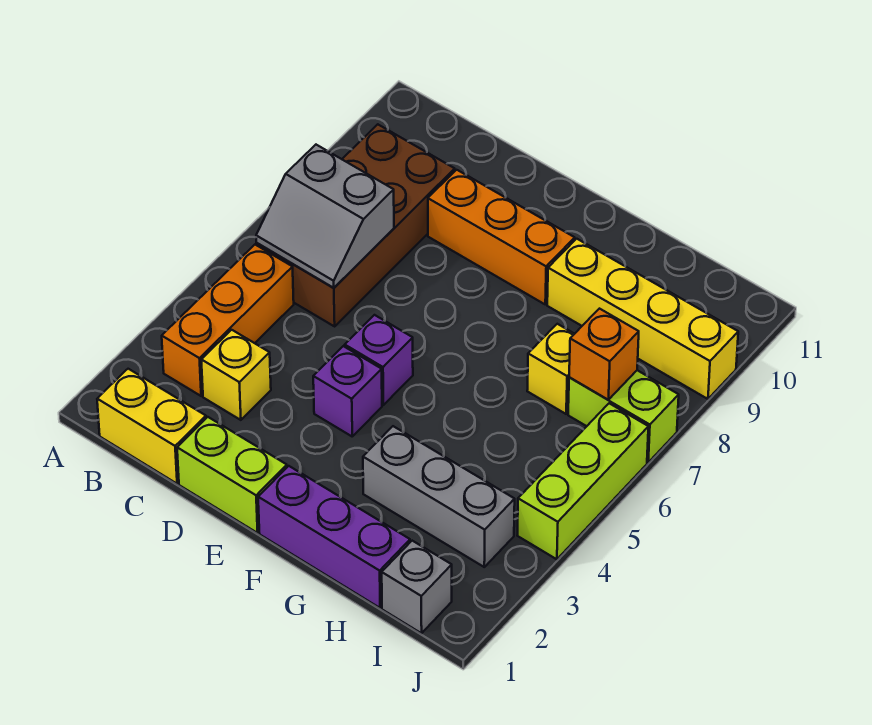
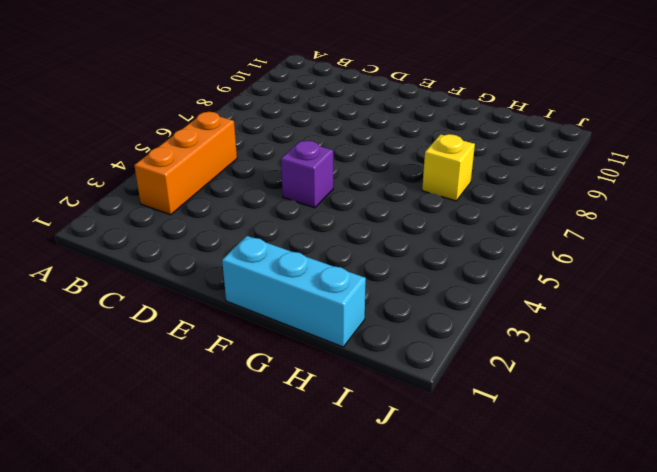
cyan brick F1:H1 level 1 -> purple brick F1:H1 level 1
none -> yellow brick B1:C1 level 1
none -> brown brick B6:C9 level 1
none -> yellow brick C3 level 1

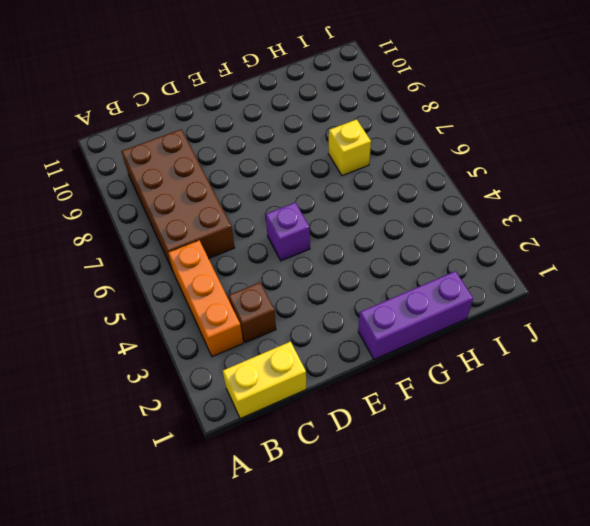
brown brick C3 level 1 -> yellow brick C3 level 1
none -> lime brick D1:E1 level 1
none -> orange brick D9:F9 level 1
none -> purple brick E4 level 1

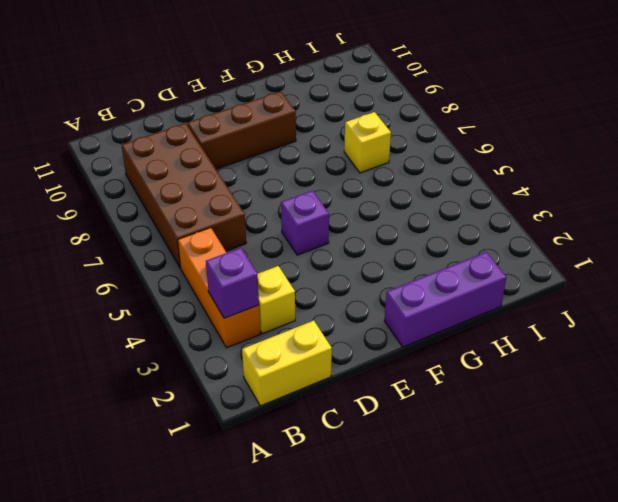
purple brick B3 level 2 -> purple brick E4 level 1
brown brick D9:F9 level 1 -> orange brick D9:F9 level 1
none -> lime brick D1:E1 level 1
none -> grey brick G3:I3 level 1
none -> yellow brick G9:J9 level 1

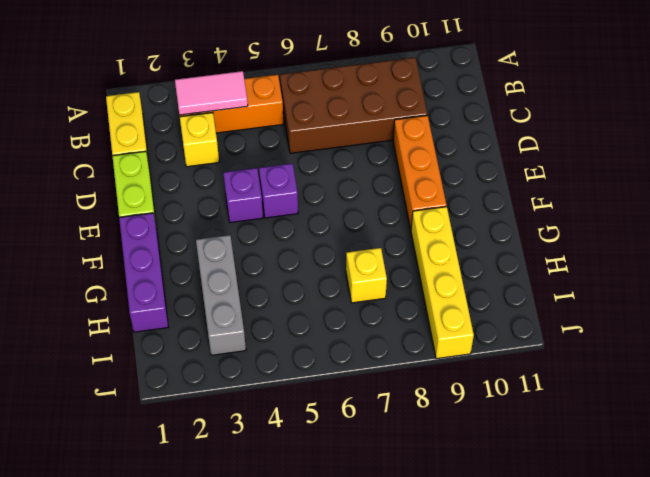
pink tile B3:B4 level 2 -> none
none -> grey brick I1 level 1
none -> lime brick I7:J7 level 1
none -> lime brick J4:J6 level 1

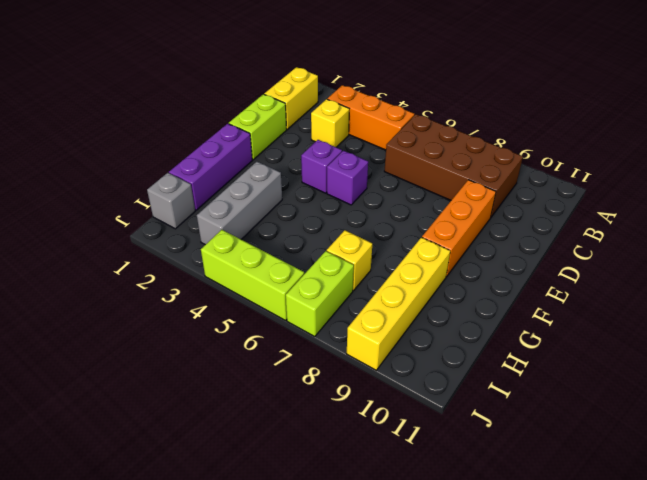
none -> grey slope B6:C7 level 2 top 7
none -> orange brick I7 level 2

